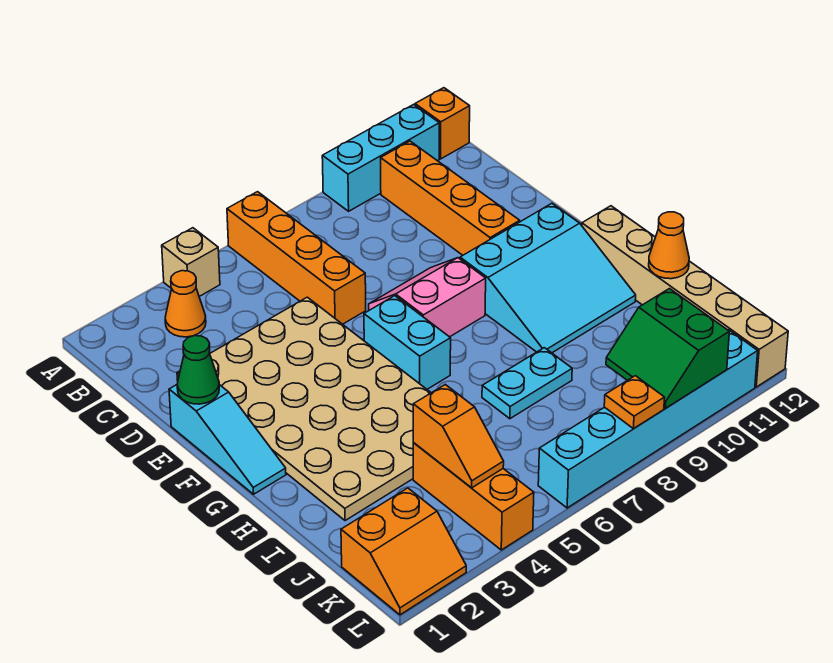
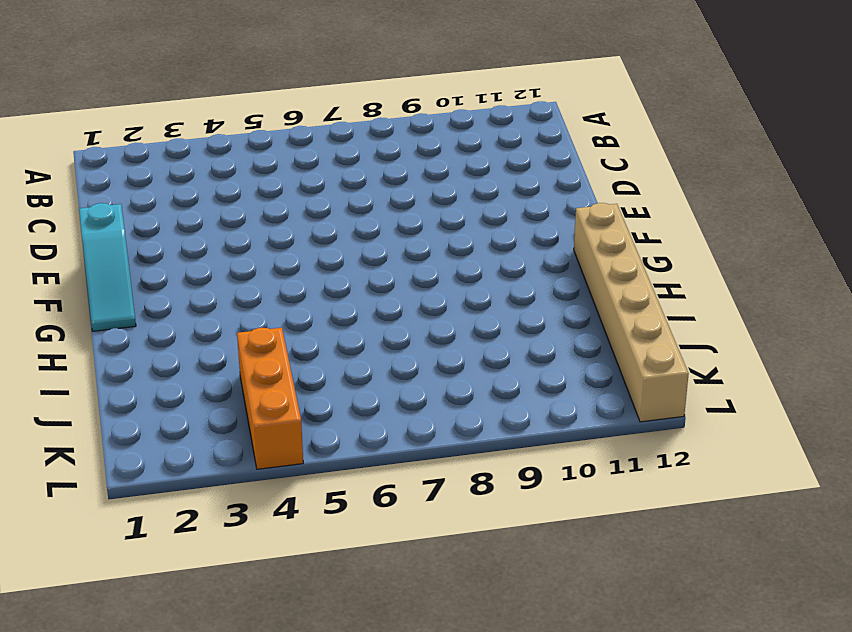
none -> tan brick A4 level 1
none -> orange brick A6:D6 level 1
none -> cyan brick A9:A11 level 1

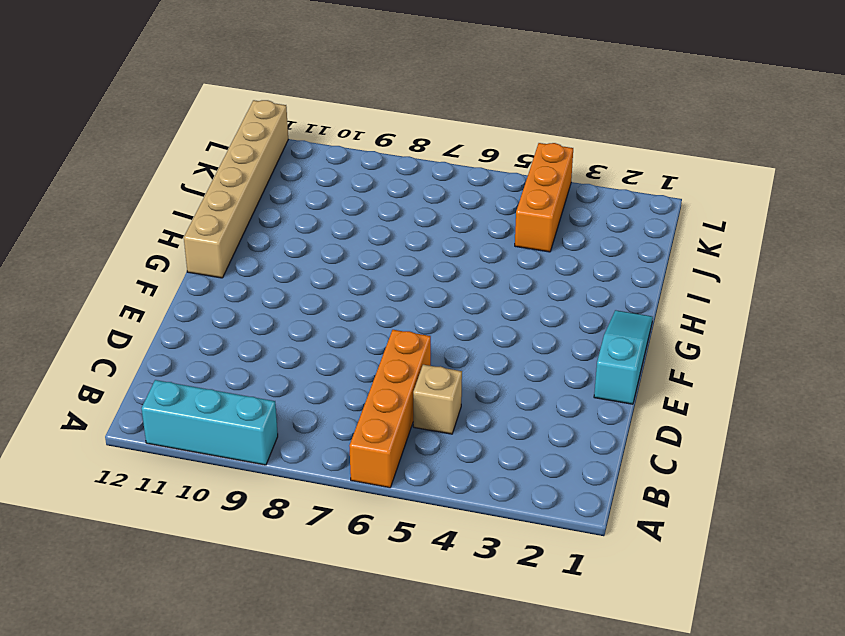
tan brick C5 level 1 -> tan brick A4 level 1
none -> orange brick A12 level 1
none -> orange cone B3 level 1
none -> orange brick B10:E10 level 1

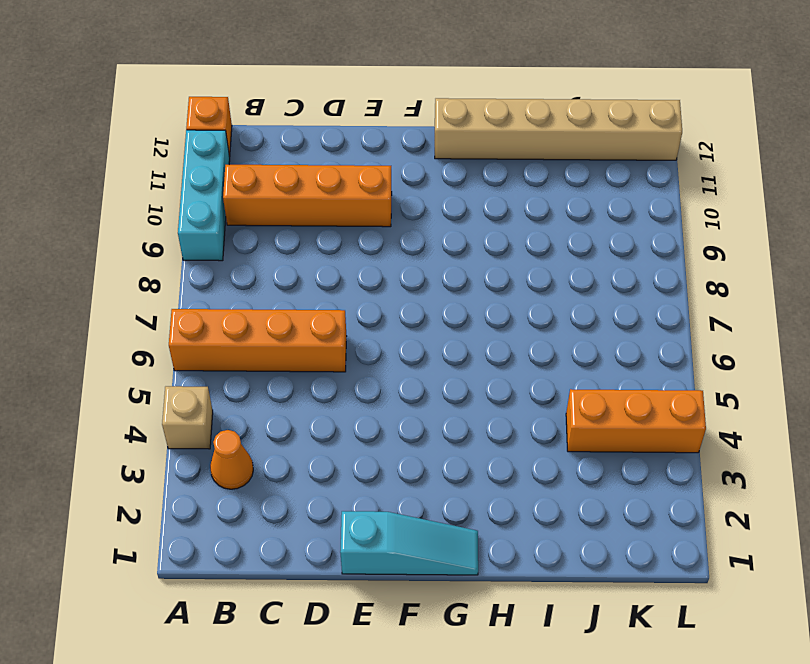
none -> tan plate D2:I5 level 1
none -> pink slope E7:F8 level 1 top F
none -> cyan brick F6:G6 level 1

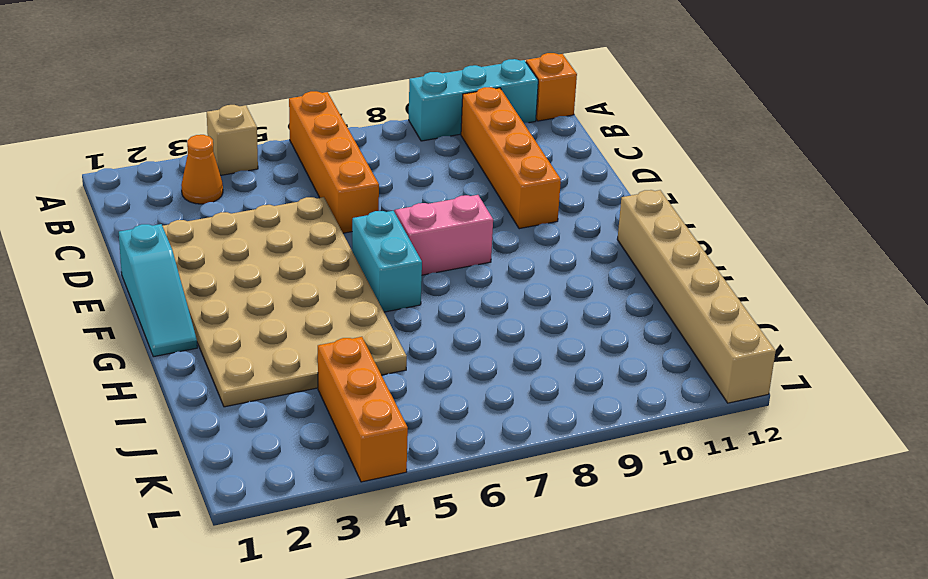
none -> cyan slope F9:H11 level 1 top F
none -> cyan plate I7:I8 level 1
none -> orange slope K1:L2 level 1 top K

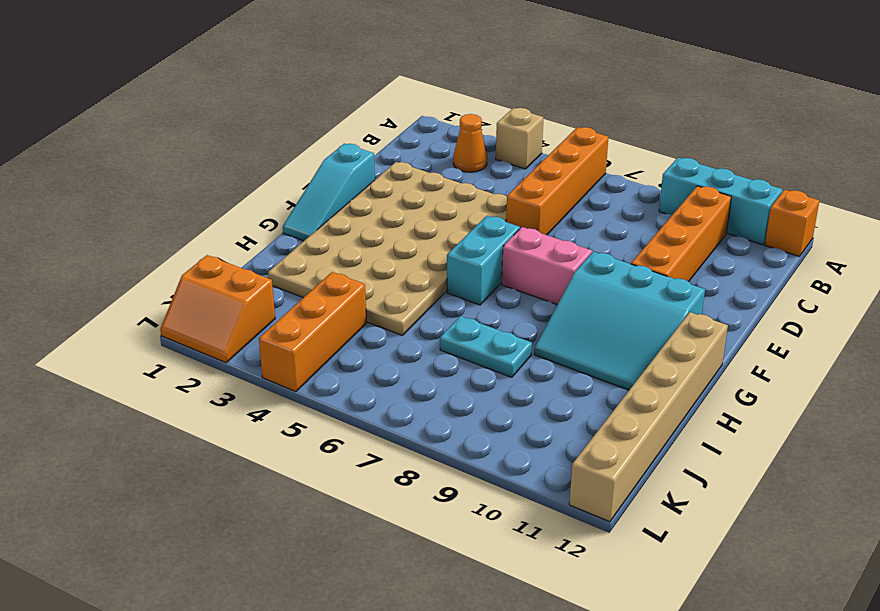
none -> cyan brick L6:L11 level 1
none -> green cone E1 level 2
none -> orange cone I12 level 2

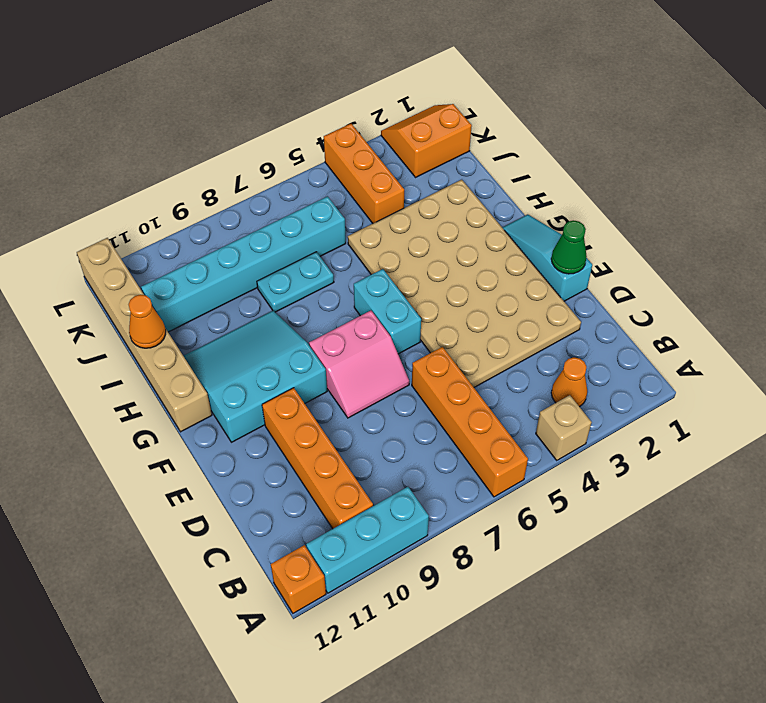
cyan brick J6:J11 level 1 -> cyan brick L6:L11 level 1
none -> orange slope J4:K4 level 2 top J
none -> green slope K9:L10 level 2 top 10
none -> orange plate L8 level 2

